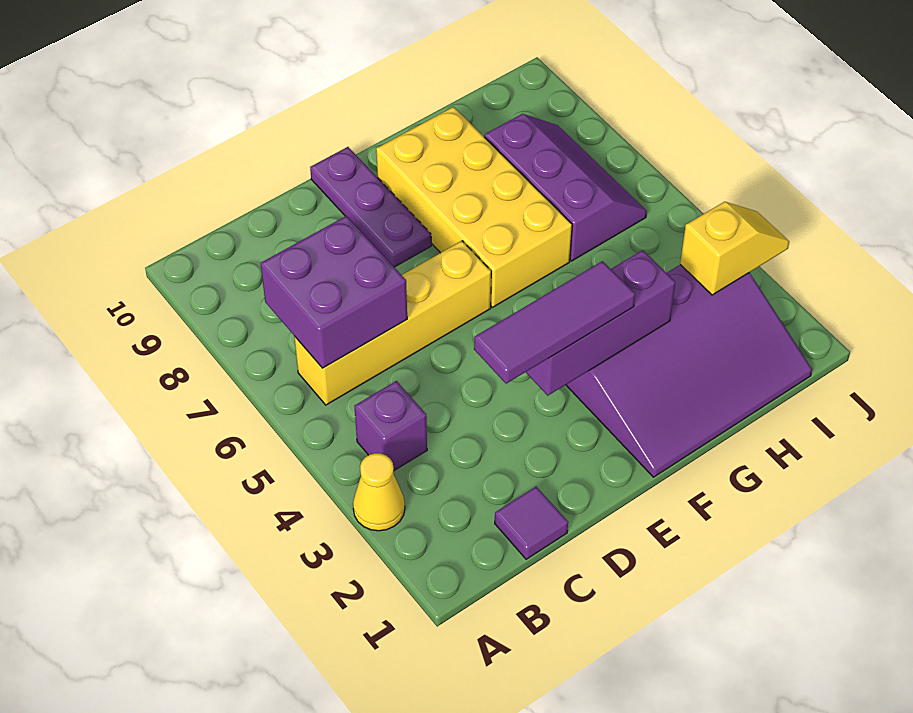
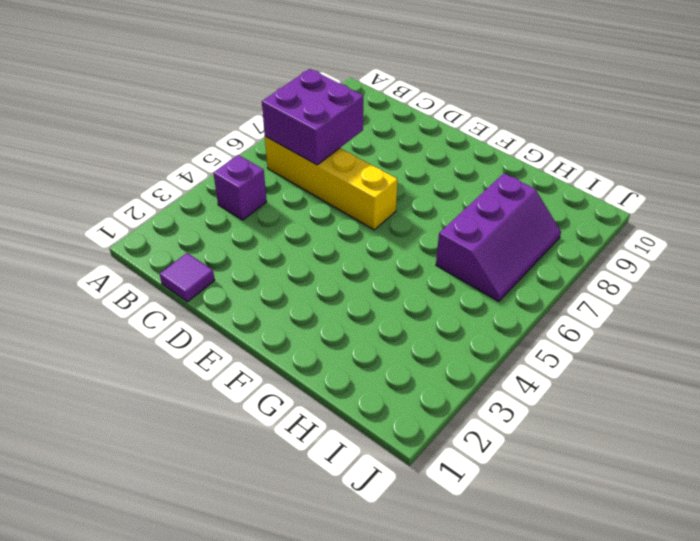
none -> yellow cone A3 level 1
none -> purple plate E8:E10 level 1
none -> purple slope F1:I3 level 1 top 3

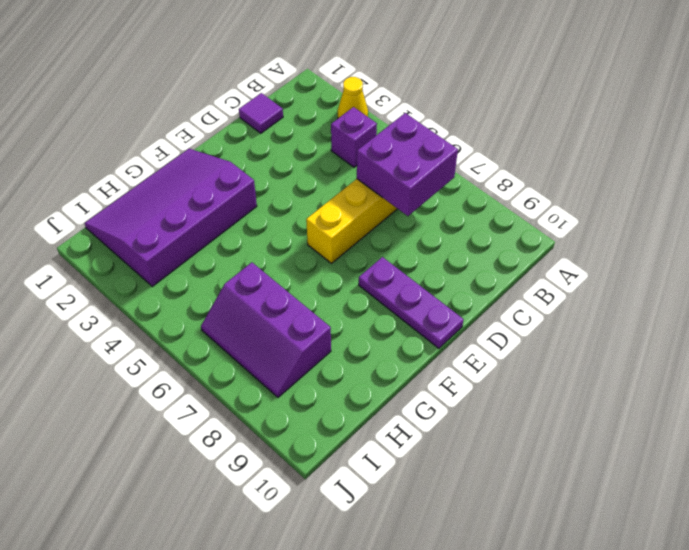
none -> yellow brick F6:G9 level 1
none -> purple brick E3:G3 level 2
none -> yellow slope I3:J3 level 2 top I

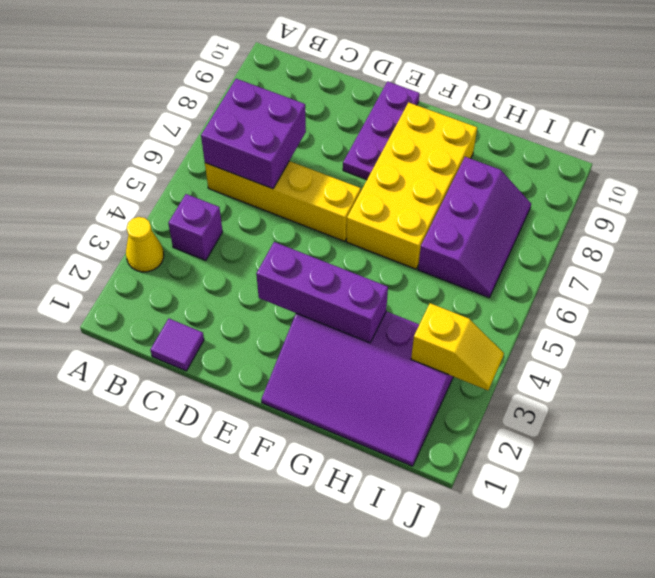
none -> purple tile D3:F3 level 3

